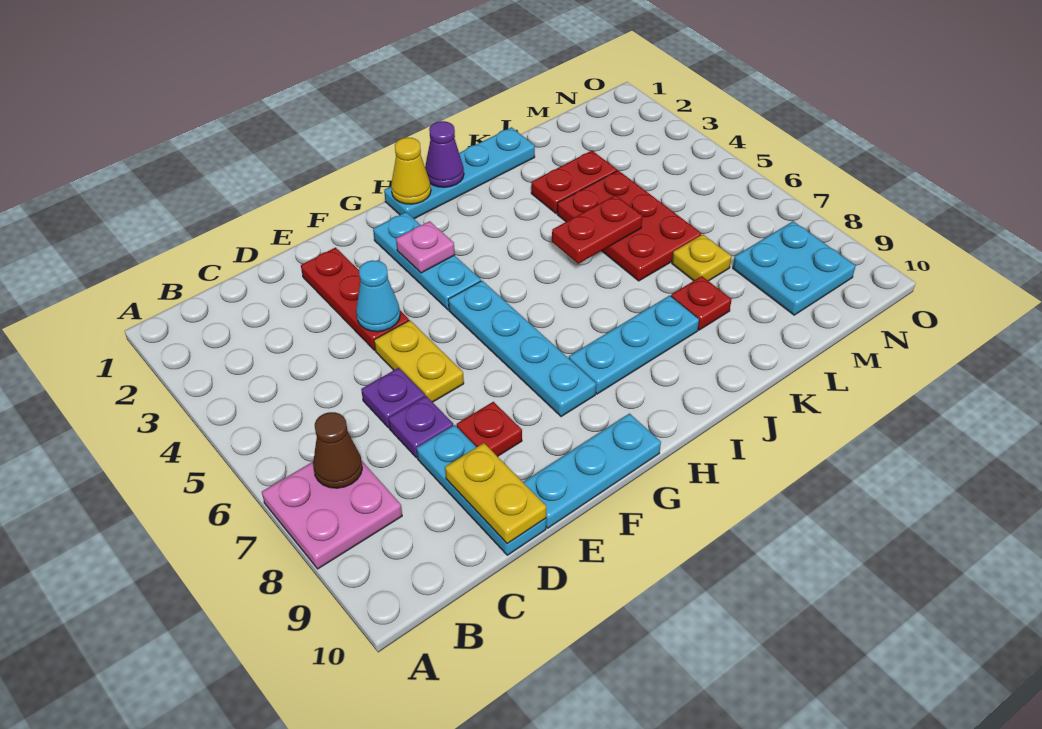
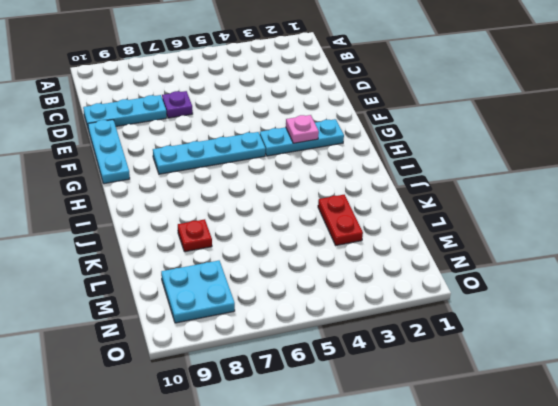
none -> pink plate A7:B8 level 1
none -> purple plate D6 level 1
none -> red plate E2:E4 level 1

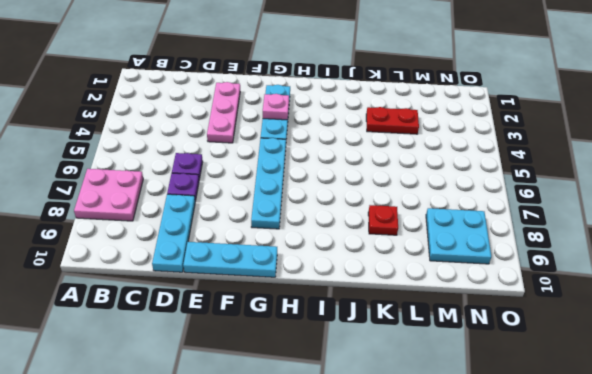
pink plate E2:E4 level 1 -> red plate E2:E4 level 1
none -> yellow plate E5:E6 level 1
none -> red plate E8 level 1
none -> cyan plate H1:K1 level 1

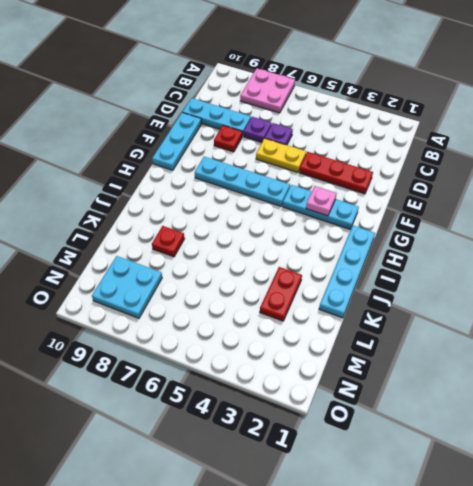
none -> cyan plate H8:J8 level 1
none -> red plate K4:L6 level 1
none -> yellow plate L7 level 1

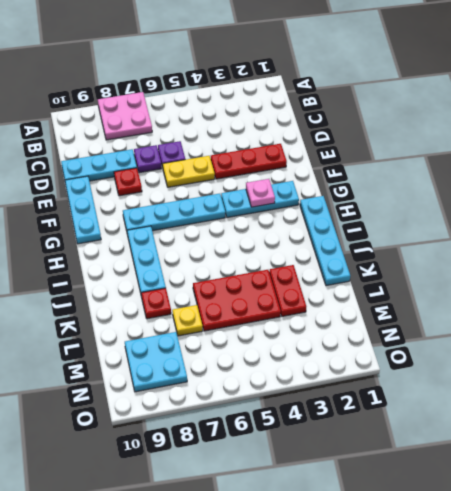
none -> brown cone B7 level 2
none -> yellow plate D9:D10 level 2
none -> cyan cone E4 level 2

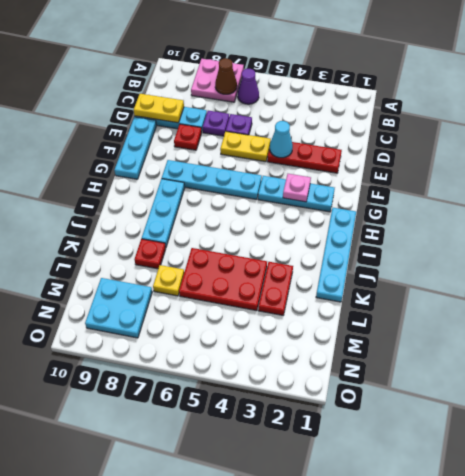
purple cone B6 level 1 -> purple cone I1 level 2
none -> yellow cone H1 level 2
none -> red plate J5:K5 level 2

